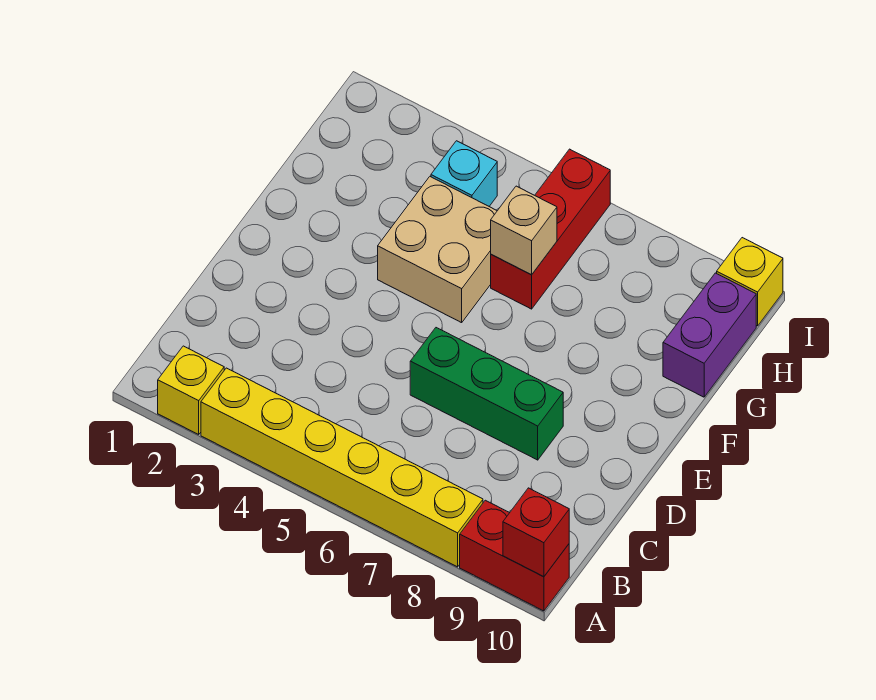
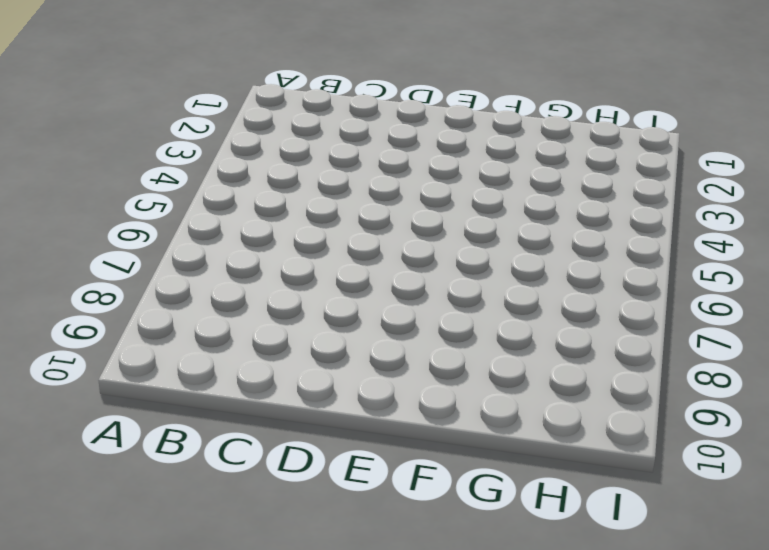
none -> yellow brick A2 level 1
none -> yellow brick A3:A8 level 1

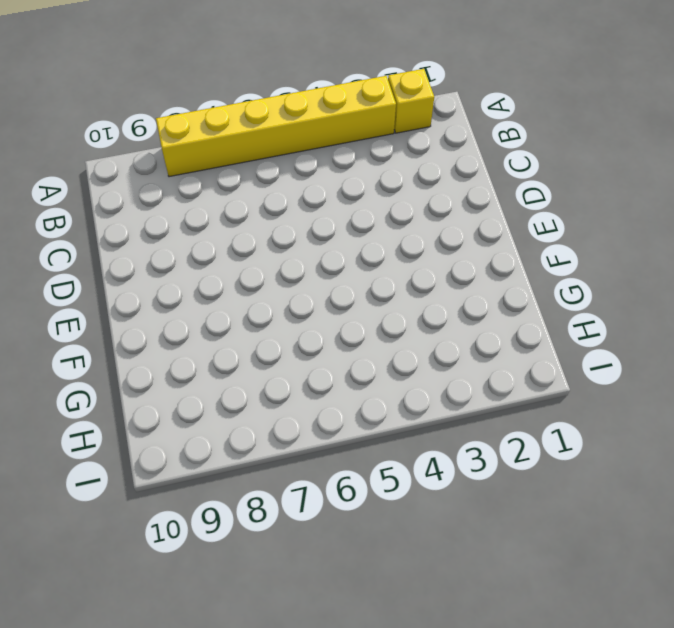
none -> red brick A9:A10 level 1
none -> green brick D6:D8 level 1

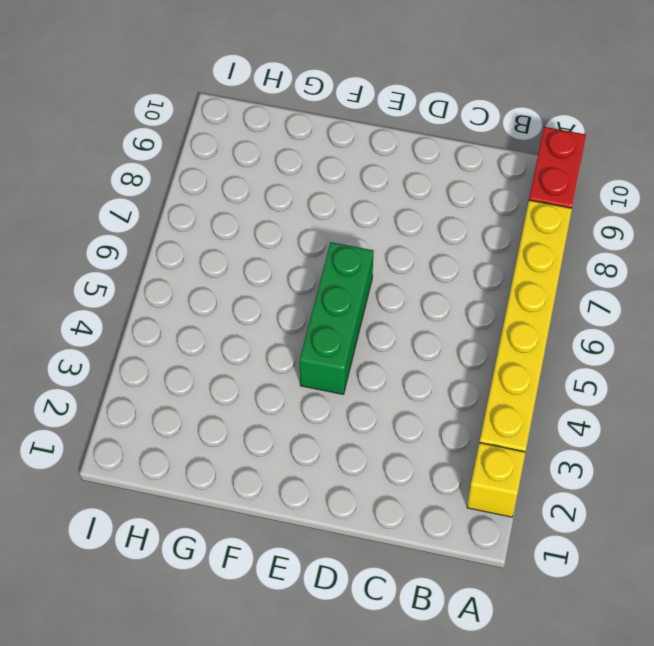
green brick E4:E6 level 1 -> green brick D6:D8 level 1
none -> tan brick F4:G5 level 1
none -> red brick G6:I6 level 1

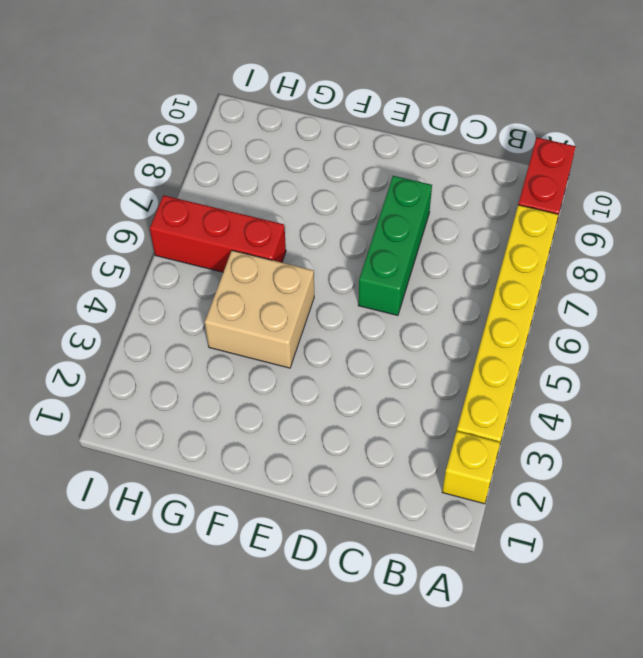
none -> purple brick G10:H10 level 1
none -> cyan brick H4 level 1

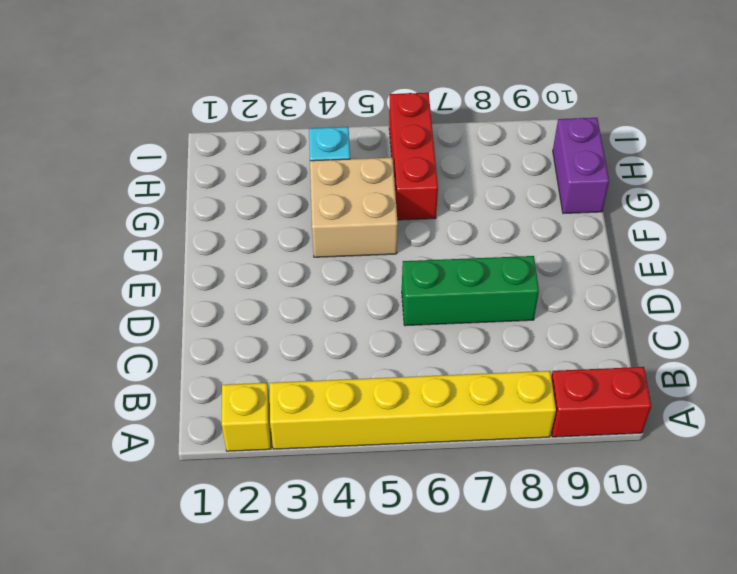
none -> yellow brick I10 level 1
none -> red brick A10 level 2

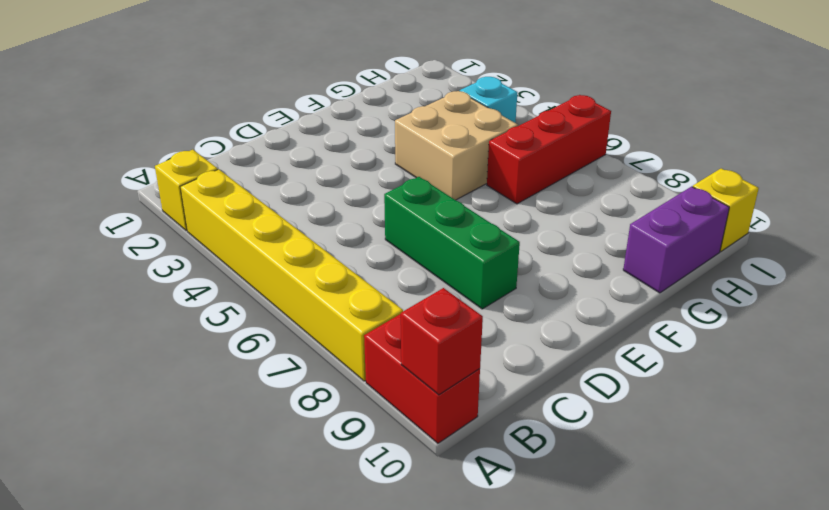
none -> tan brick G6 level 2

